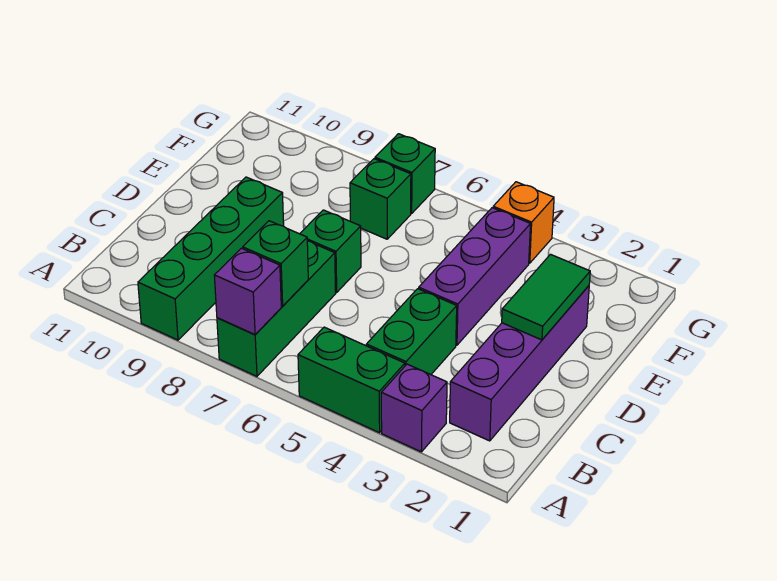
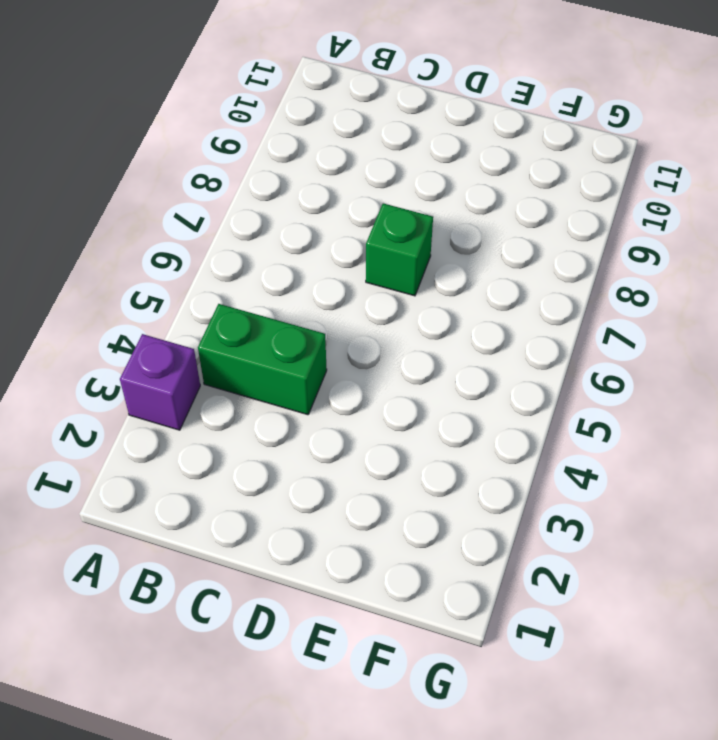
none -> green brick A4:A5 level 1
none -> green brick A7:C7 level 1
none -> green brick A9:D9 level 1

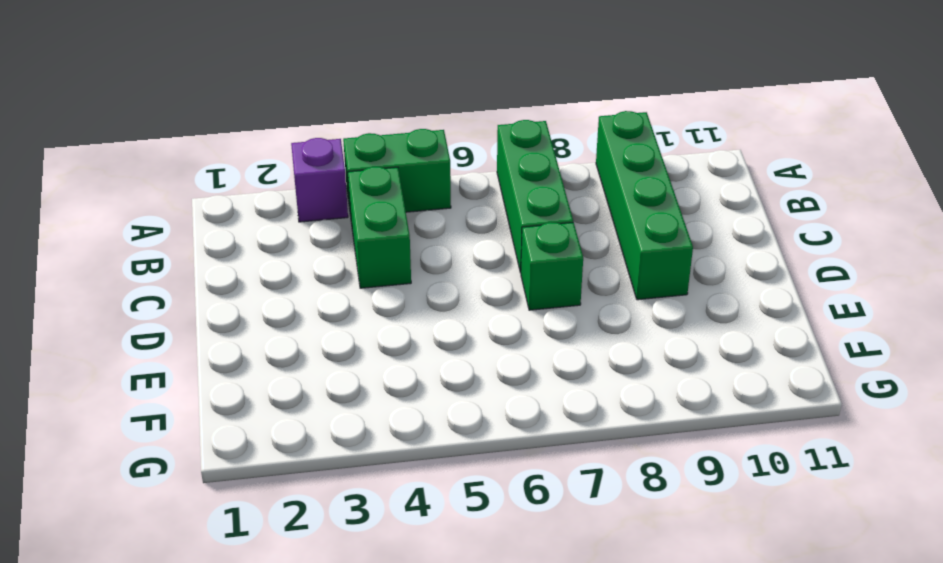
none -> purple brick B2:E2 level 1
none -> purple brick D4:F4 level 1
none -> green brick F7 level 1

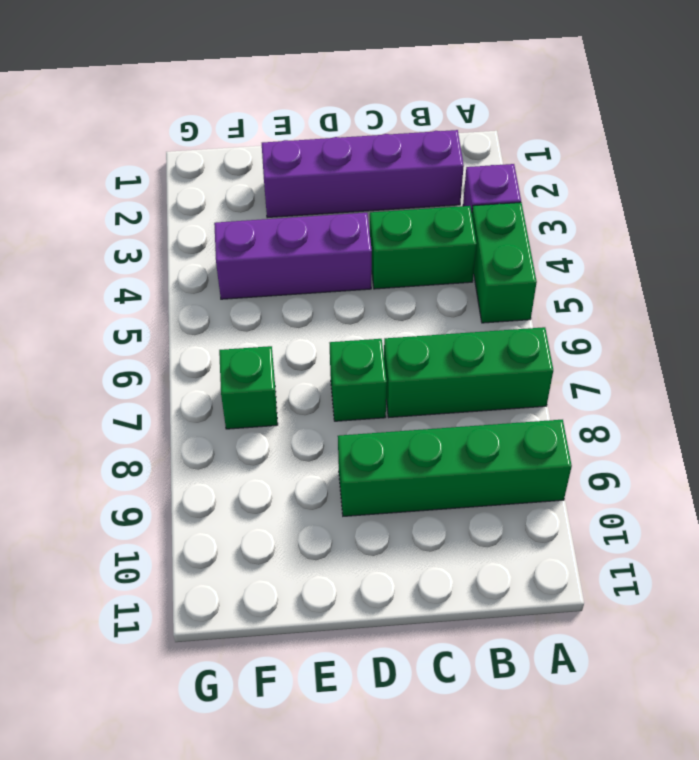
none -> orange brick G4 level 1
none -> green brick G7 level 1
none -> purple brick A7 level 2

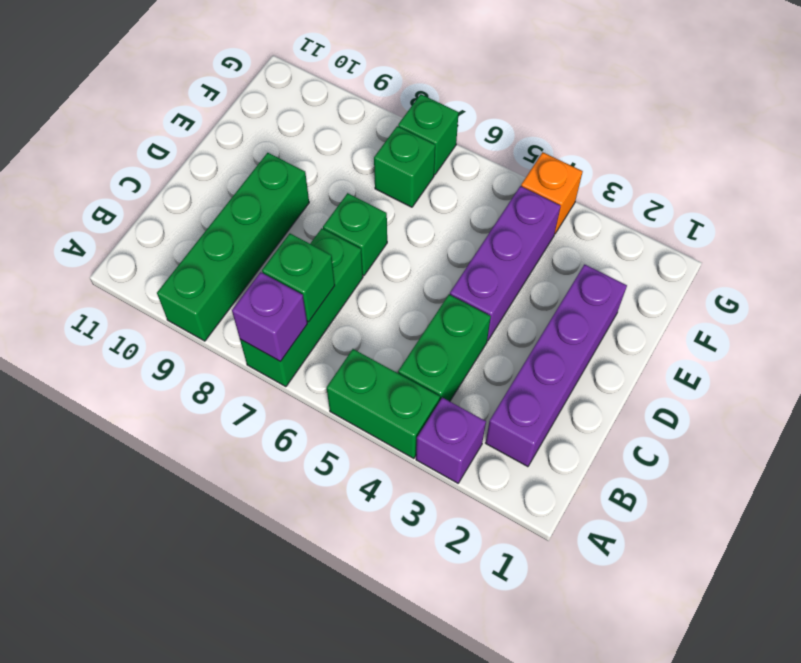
none -> green tile D2:E2 level 2

